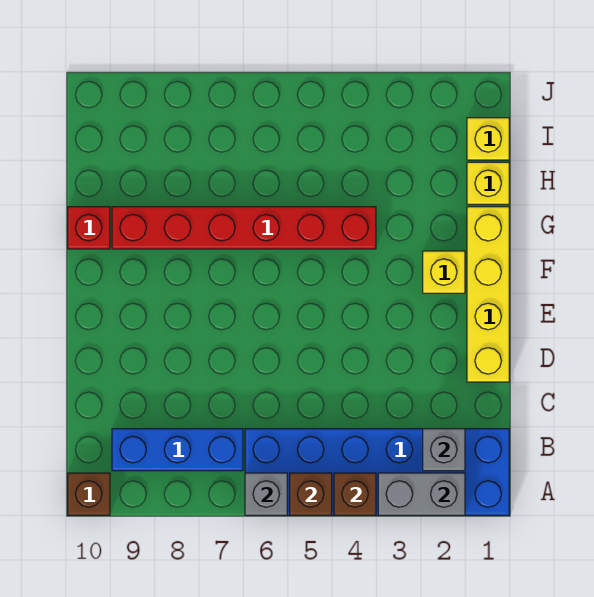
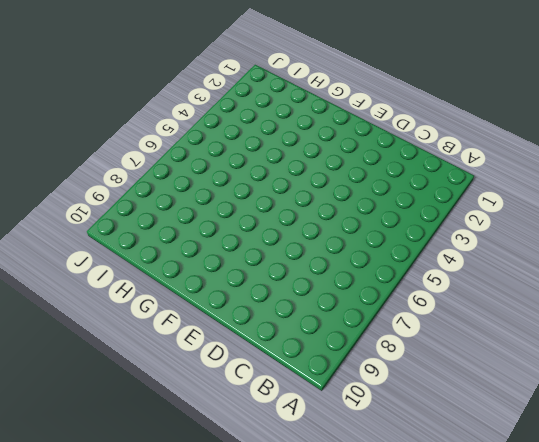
none -> blue brick A1:B6 level 1
none -> brown brick A10 level 1
none -> blue brick B7:B9 level 1

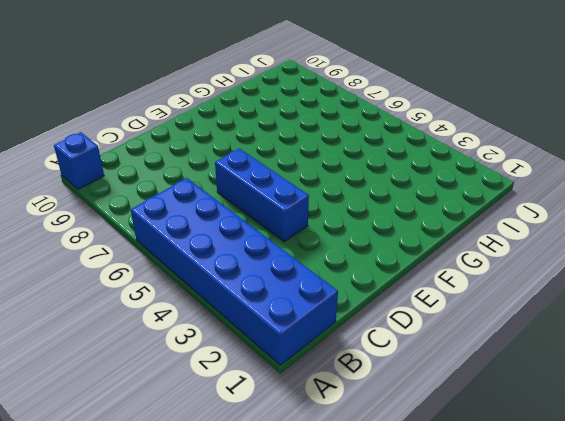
blue brick A10 level 1 -> brown brick A10 level 1
blue brick D4:D6 level 1 -> blue brick B7:B9 level 1
none -> yellow brick D1:G1 level 1
none -> yellow brick F2 level 1
none -> red brick G4:G9 level 1

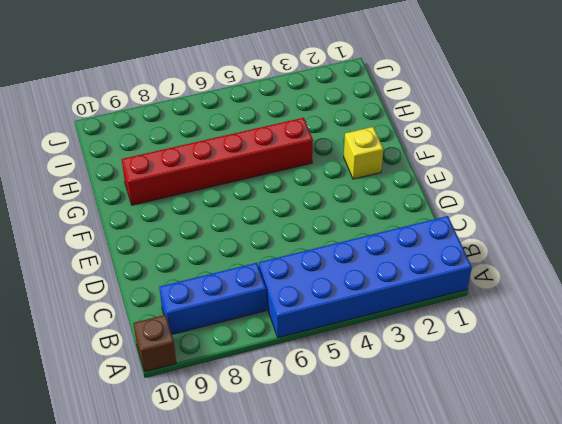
none -> yellow brick D1:G1 level 1
none -> red brick G10 level 1
none -> yellow brick H1 level 1

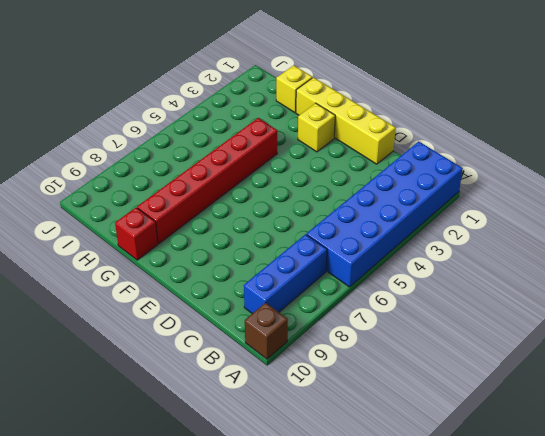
none -> yellow brick I1 level 1
none -> grey brick A2:A3 level 2
none -> brown brick A4 level 2

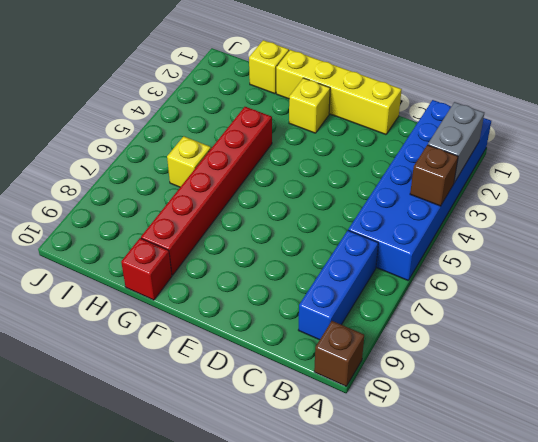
yellow brick H6 level 1 -> yellow brick I1 level 1
none -> brown brick A5 level 2
none -> grey brick A6 level 2
none -> grey brick B2 level 2

